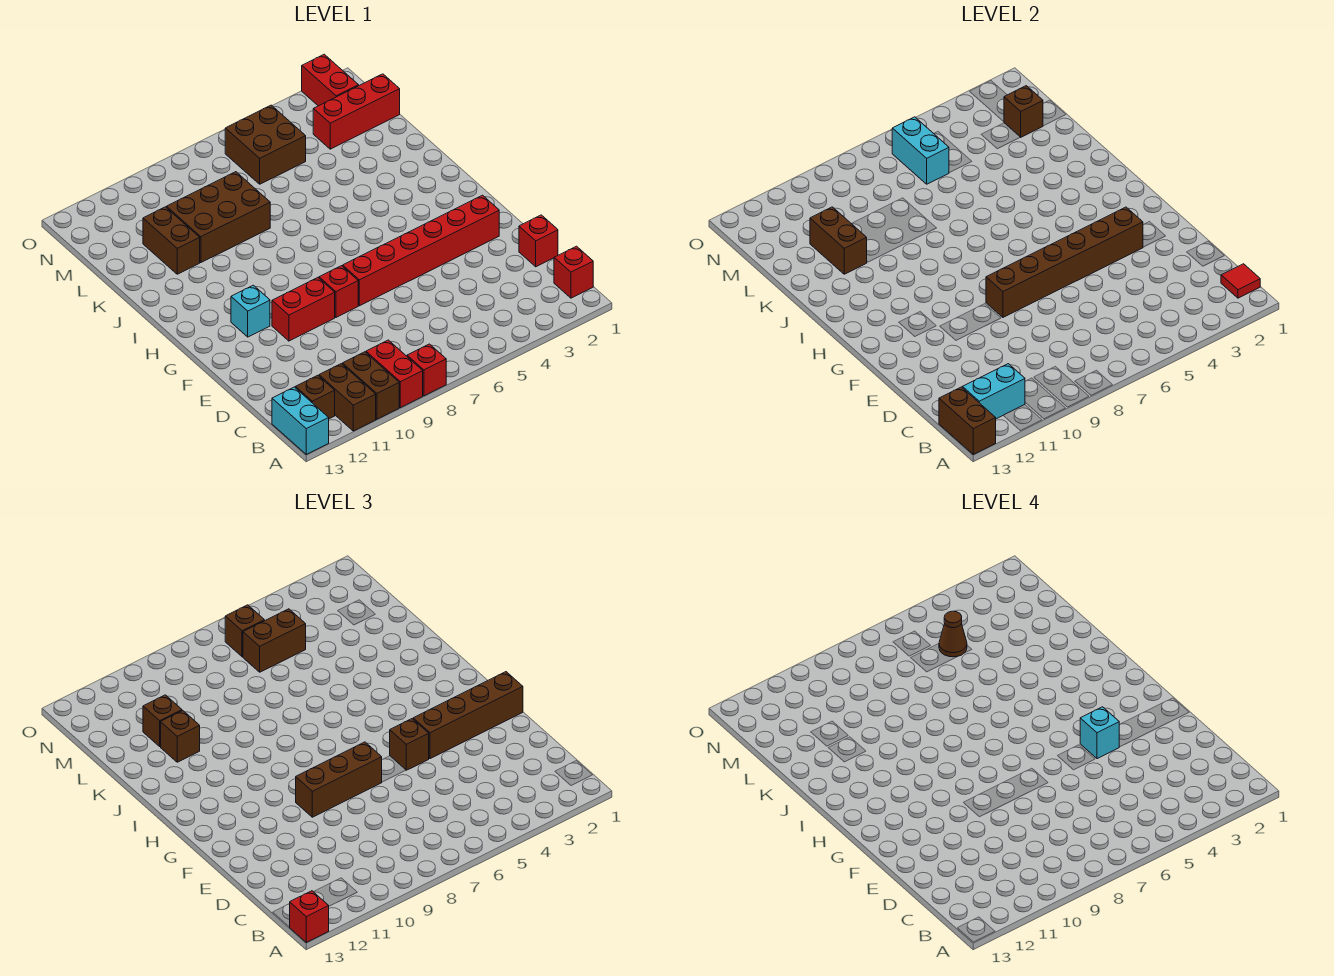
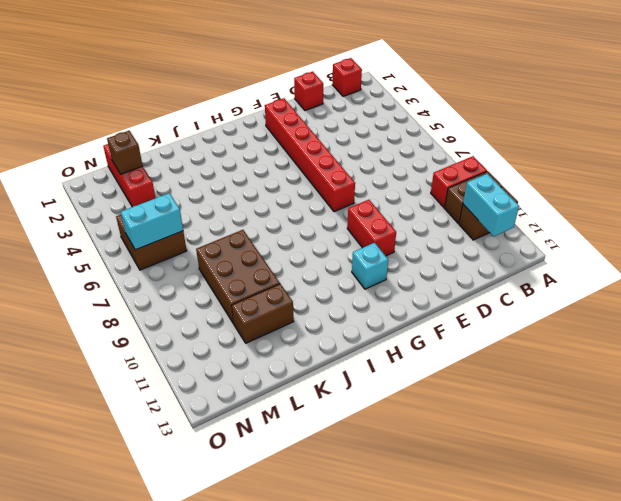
none -> red brick A8 level 1
none -> cyan brick A13:B13 level 1
none -> brown brick B12 level 1
none -> red brick F8 level 1

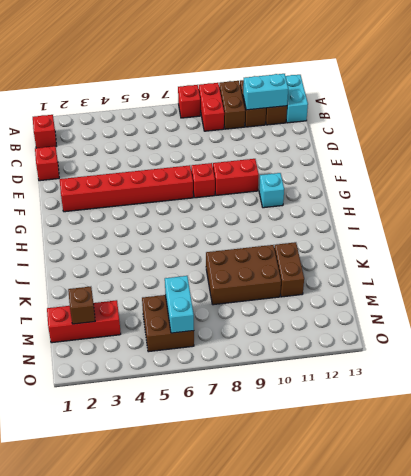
none -> red brick N2:O2 level 1
none -> brown brick A13:B13 level 2
none -> red tile B1 level 2
none -> brown brick F3:F8 level 2

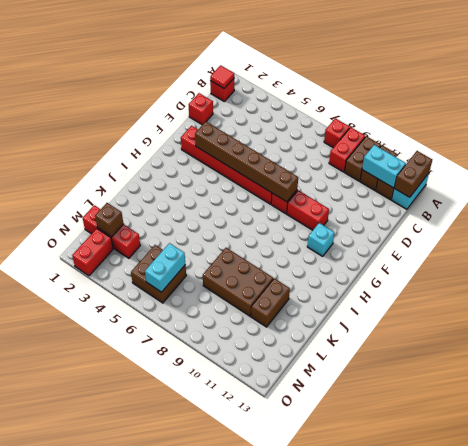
none -> brown brick K11:L11 level 2
none -> red brick A13 level 3
none -> brown brick F1:F4 level 3
none -> brown brick F5 level 3

